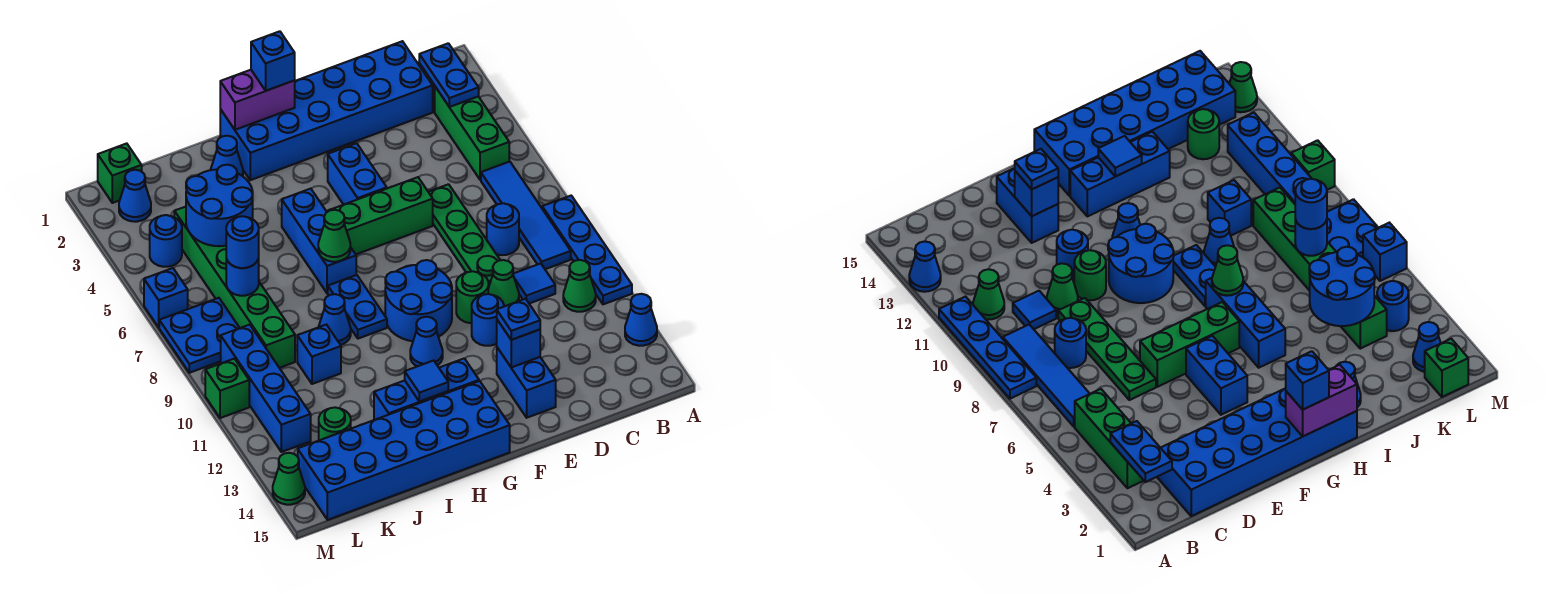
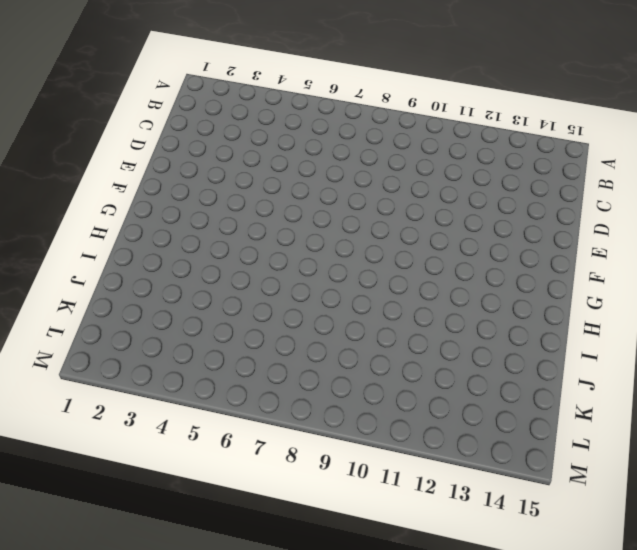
none -> blue plate A8:A11 level 1
none -> blue cone A13 level 1
none -> green brick B3:B5 level 1
none -> blue tile B6:B9 level 1

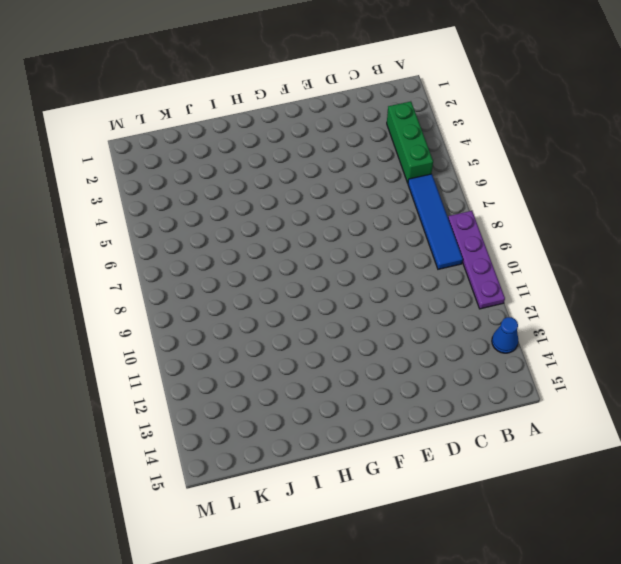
purple plate A8:A11 level 1 -> blue plate A8:A11 level 1
none -> green cone B11 level 1
none -> blue brick C1:H2 level 1
none -> blue round brick C8 level 1
none -> blue tile C10 level 1

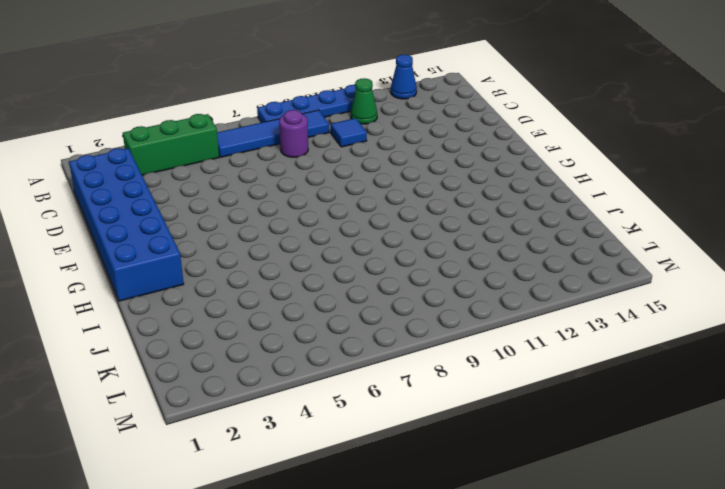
purple round brick C8 level 1 -> blue round brick C8 level 1
none -> green plate D6:D9 level 1
none -> green cone D10 level 1
none -> green brick E6:G6 level 1
none -> green round brick E10 level 1

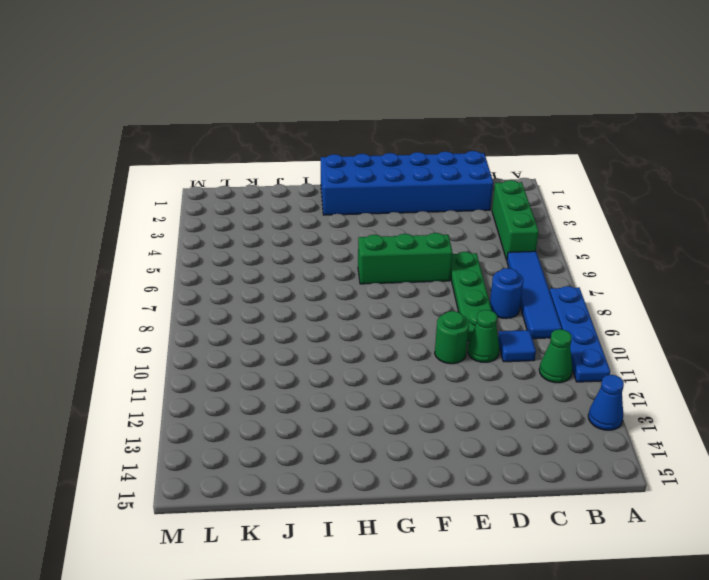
none -> blue round brick E11 level 1
none -> blue brick E13:E14 level 1
none -> blue brick F4:F5 level 1
none -> blue round brick F9:G10 level 1

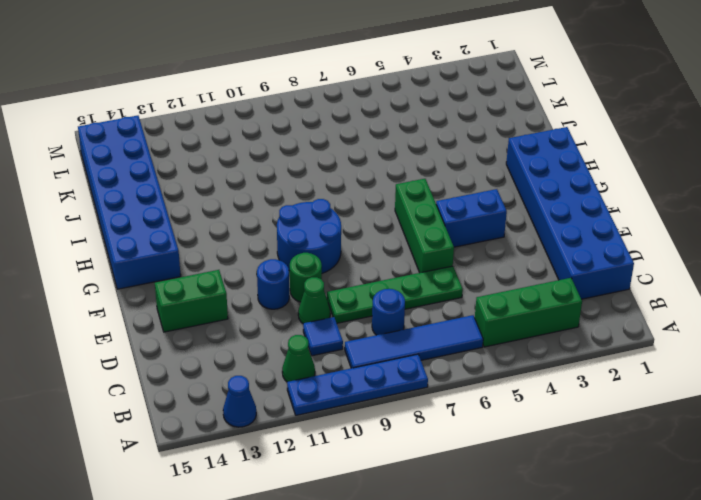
green brick E13:E14 level 1 -> blue brick E13:E14 level 1
none -> blue cone G11 level 1
none -> blue brick G13:I13 level 1
none -> blue brick H5:H7 level 1
none -> blue plate H8:H9 level 1

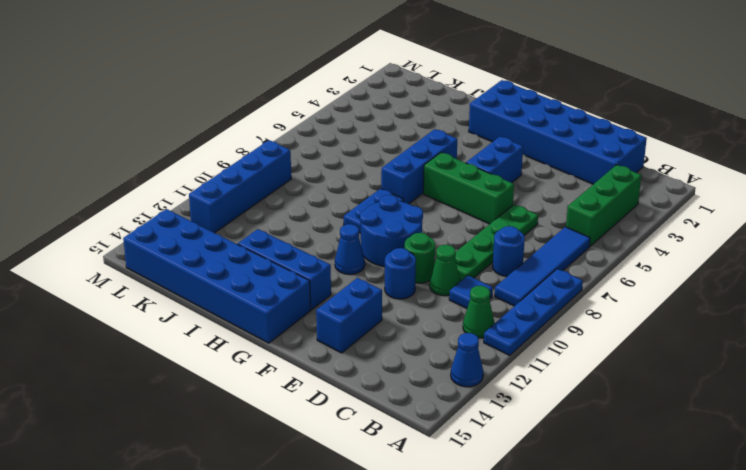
none -> blue cone I2 level 1
none -> blue cone I9 level 1
none -> blue brick J10 level 1
none -> green brick K4:K9 level 1

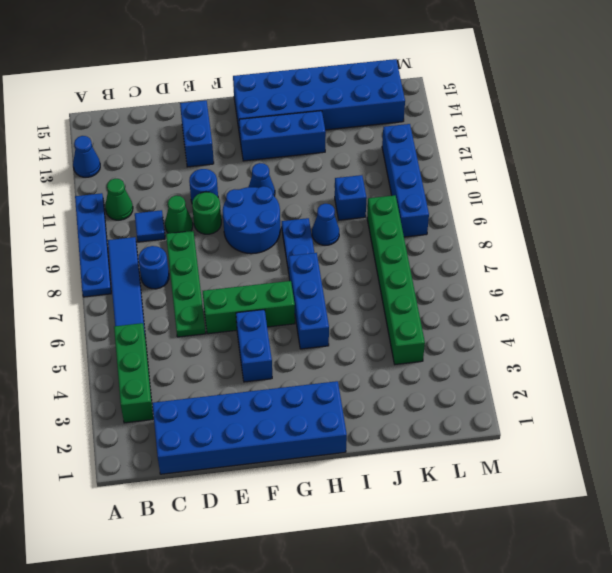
none -> blue cone I2 level 1
none -> green round brick K13 level 1
none -> green brick L1 level 1
none -> blue cone L2 level 1

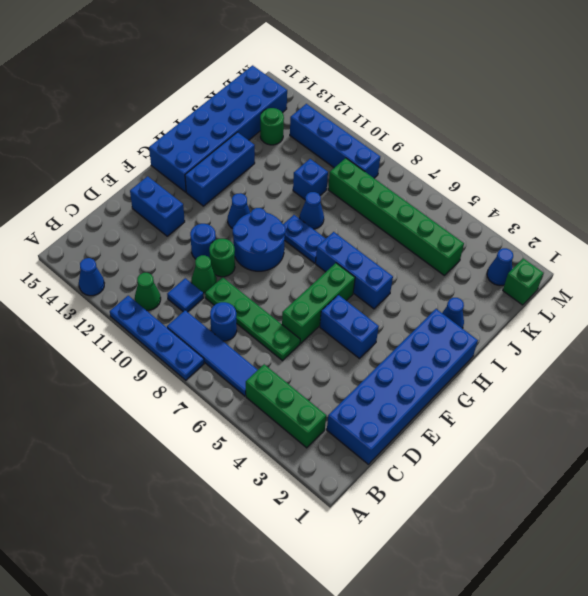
none -> blue round brick L4 level 1
none -> blue plate L7:M8 level 1
none -> blue brick M6 level 1
none -> green brick M10 level 1

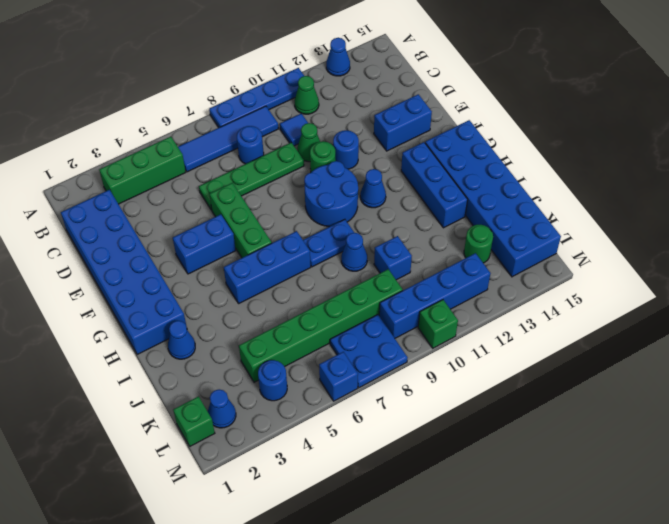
none -> green cone M14 level 1
none -> blue plate B2:B3 level 2
none -> blue brick E13 level 2
none -> purple brick G1:H1 level 2

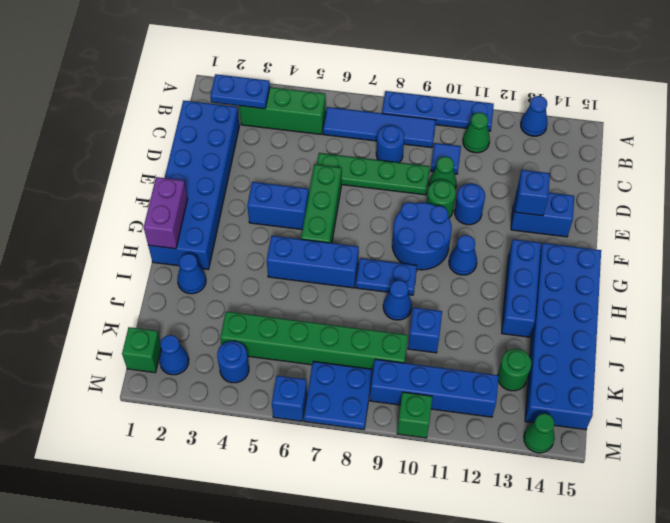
none -> green cone H7 level 2
none -> blue tile H13 level 2
none -> blue round brick J4:K5 level 2
none -> blue round brick K7 level 2

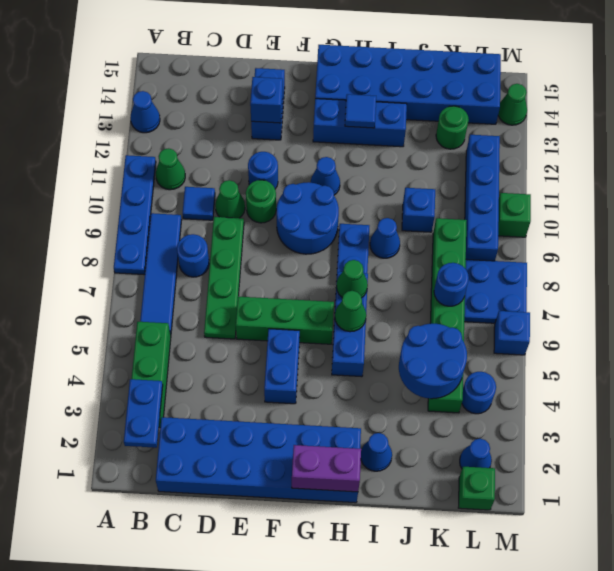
green cone H6 level 2 -> none
none -> blue plate E13 level 3
none -> blue brick G1 level 3
none -> blue round brick K7 level 3

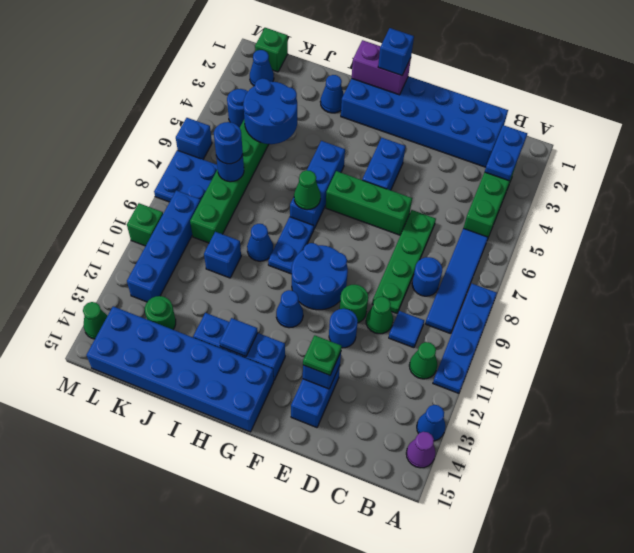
purple cone A14 level 1 -> none
green plate E13 level 3 -> blue plate E13 level 3

